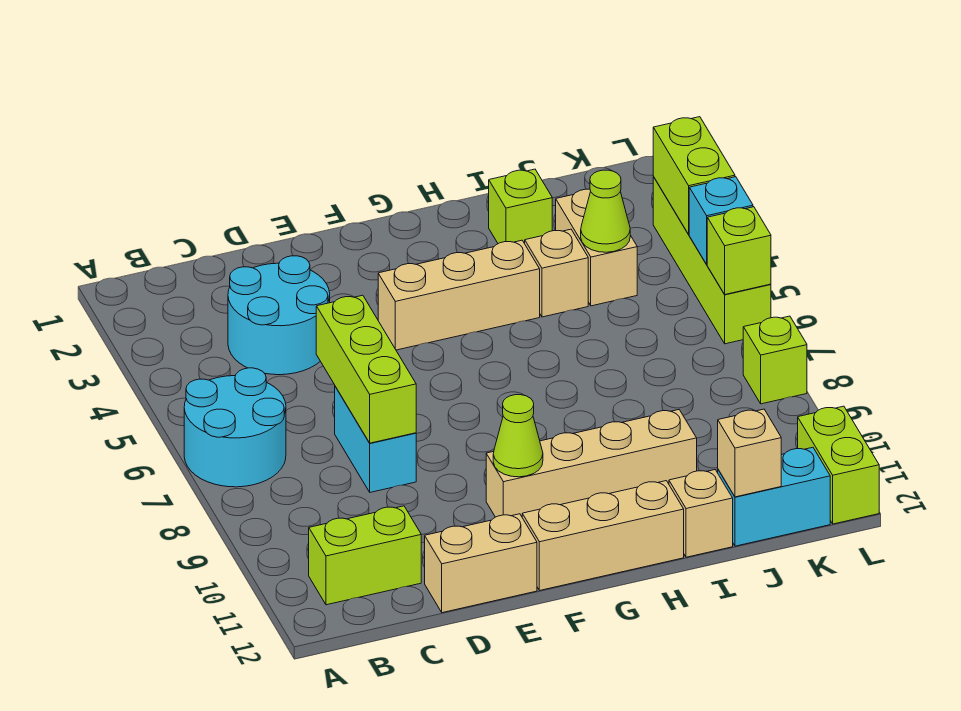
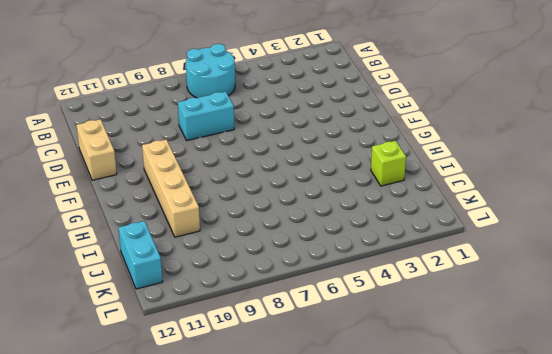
none -> lime brick B11:C11 level 1
none -> cyan round brick C3:D4 level 1
none -> tan brick F4:H4 level 1

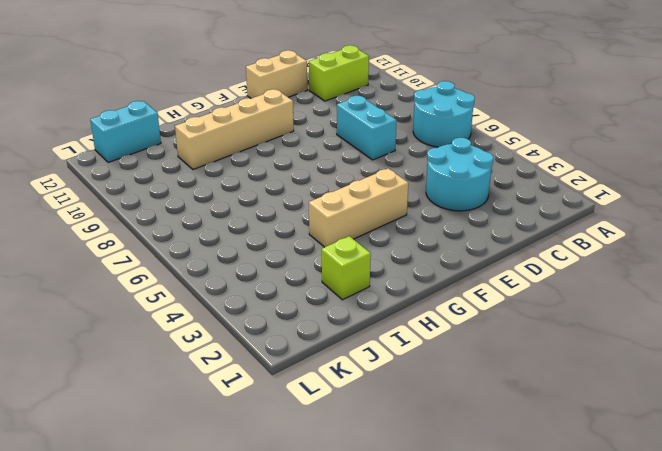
none -> tan brick F12:H12 level 1
none -> tan brick I4 level 1
none -> tan brick I12 level 1

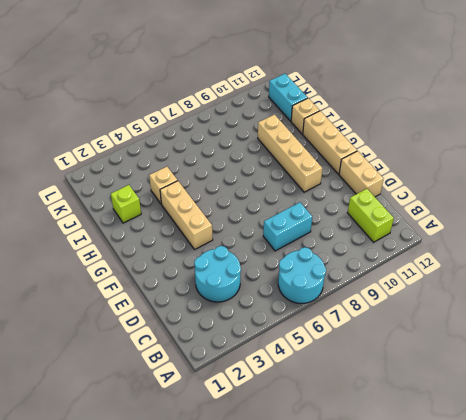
none -> tan brick J3:J4 level 1
none -> lime brick L3:L6 level 1
none -> lime brick L8 level 1

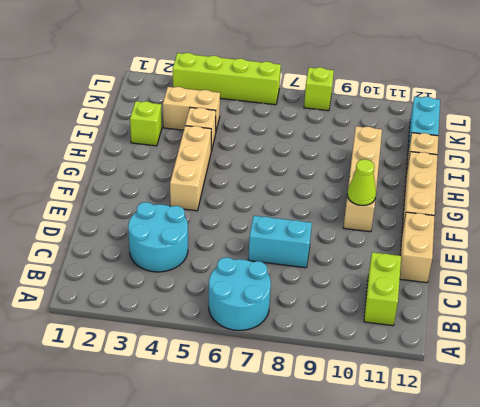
none -> lime brick L11:L12 level 1
none -> lime brick D6:D8 level 2
none -> lime cone J4 level 2

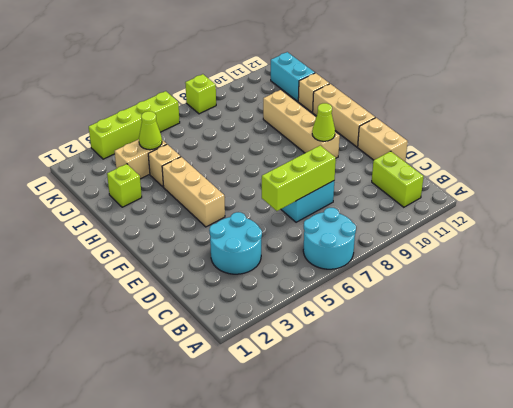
none -> lime brick L11:L12 level 1
none -> tan brick J12 level 2
none -> lime brick L3:L4 level 2

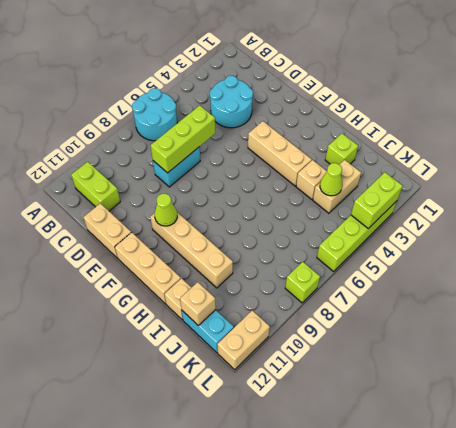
tan brick L11:L12 level 1 -> lime brick L11:L12 level 1
none -> cyan brick L5 level 2
none -> lime brick L6 level 2

